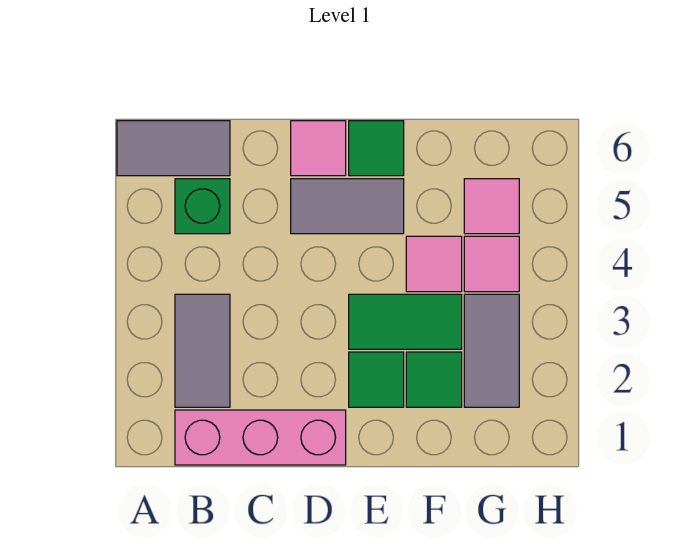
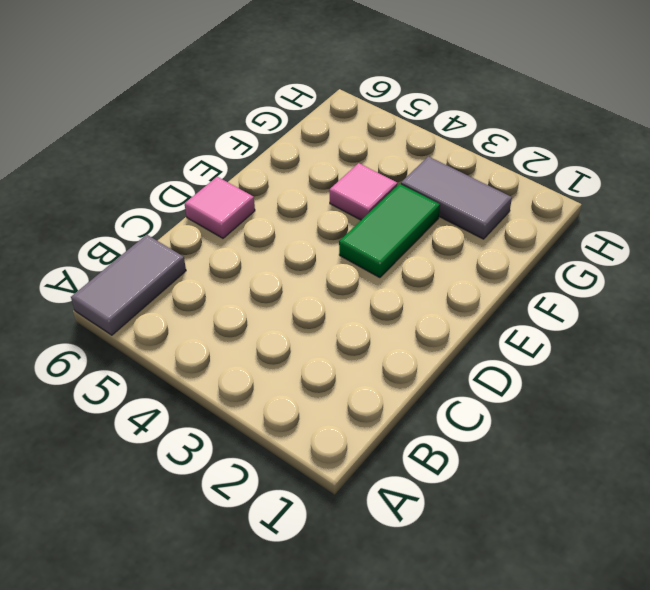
none -> pink brick B1:D1 level 1
none -> grey tile B2:B3 level 1
none -> green brick B5 level 1

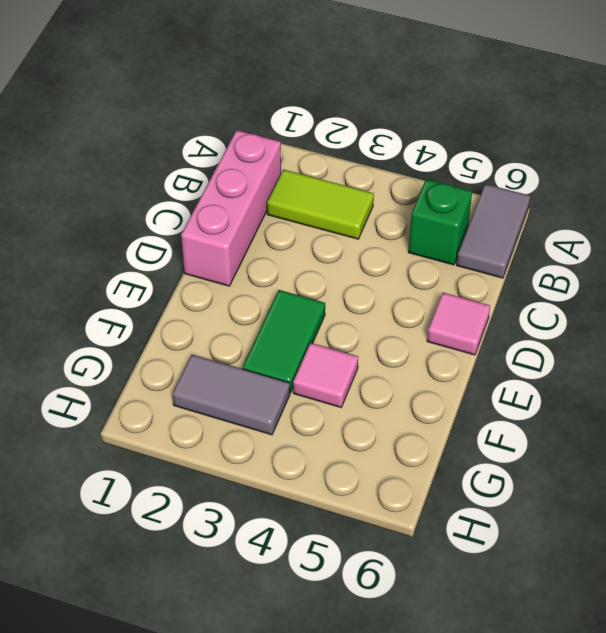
lime tile B2:B3 level 1 -> grey tile B2:B3 level 1
none -> grey tile D5:E5 level 1
none -> green tile E2 level 1
none -> green tile E6 level 1

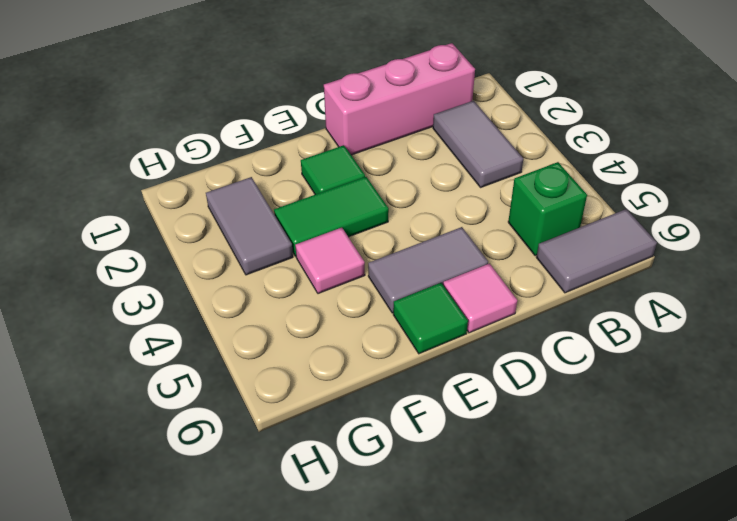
none -> green tile F2 level 1
none -> pink tile G4 level 1
none -> pink tile G5 level 1

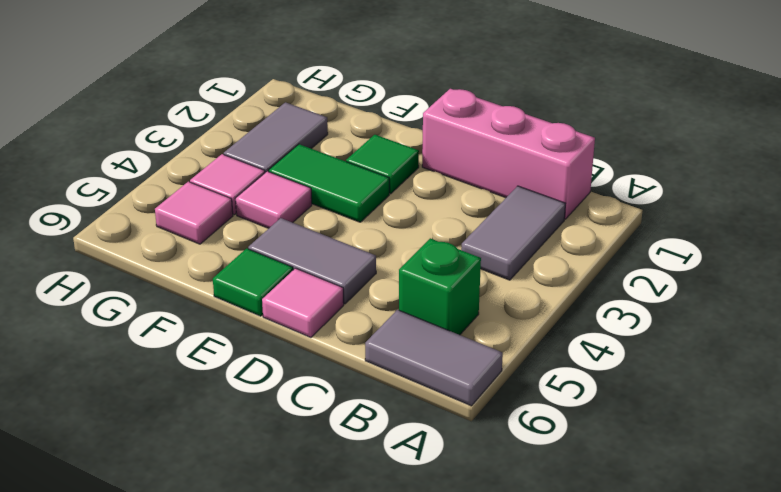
none -> green tile F2 level 1

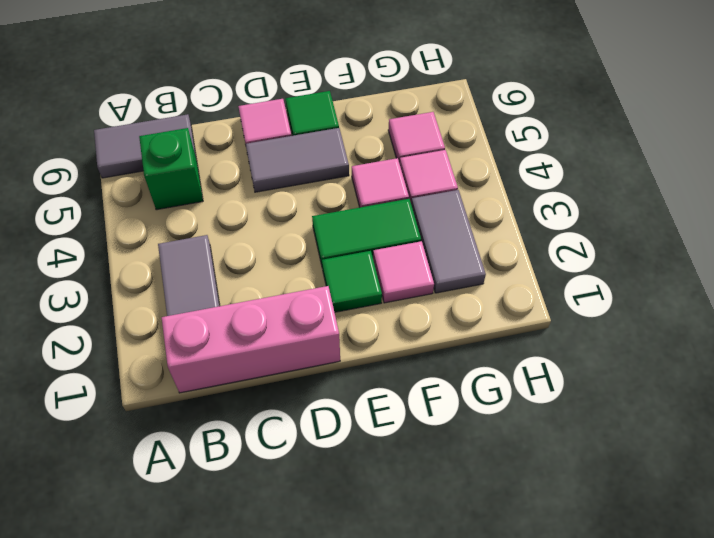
pink tile F2 level 1 -> green tile F2 level 1

